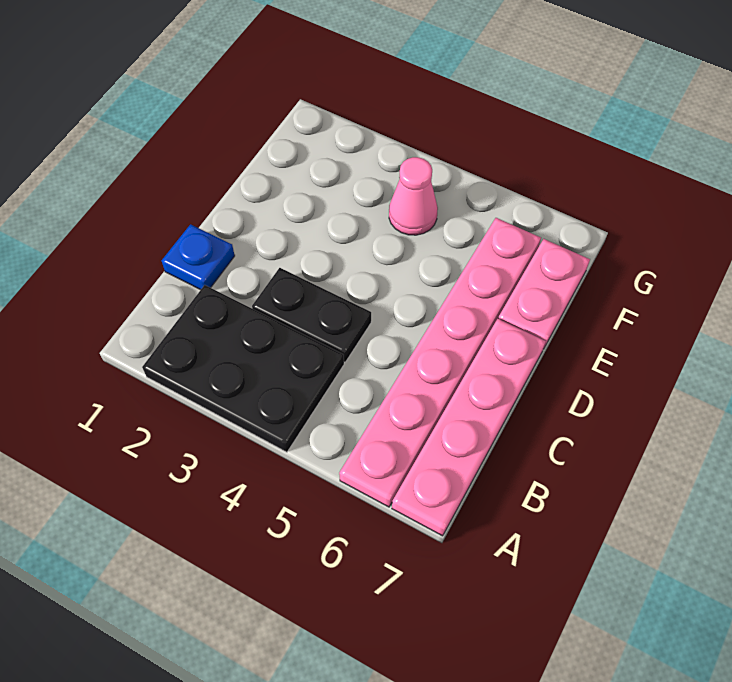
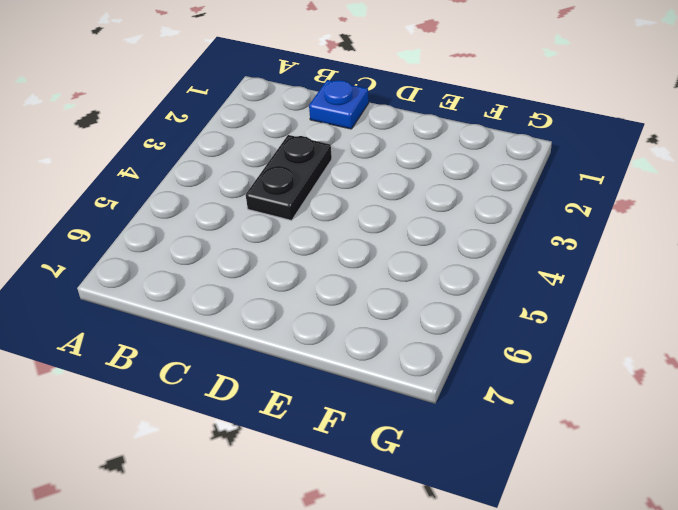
none -> black plate A2:B4 level 1
none -> pink plate A6:F6 level 1

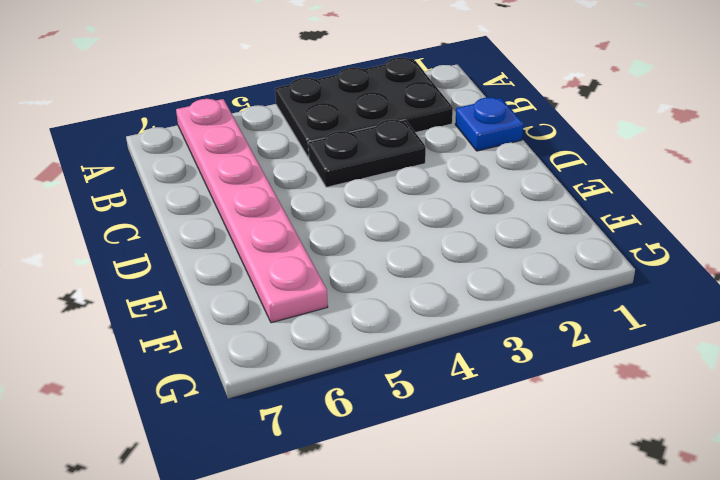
none -> pink plate A7:D7 level 1
none -> pink plate E7:F7 level 1

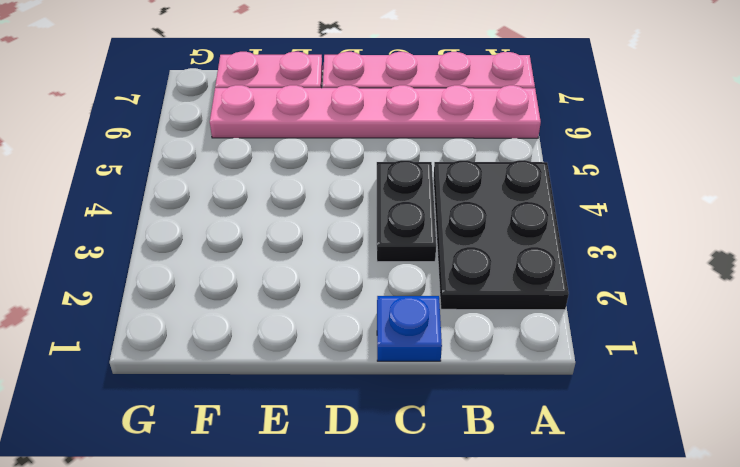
none -> pink cone F4 level 1

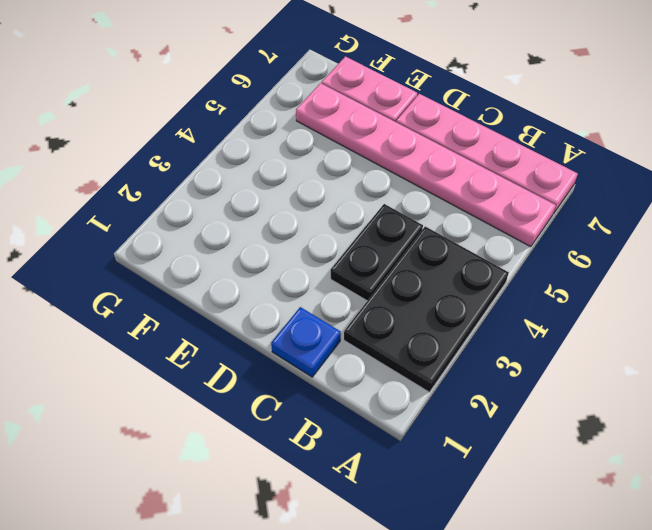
none -> pink cone F4 level 1

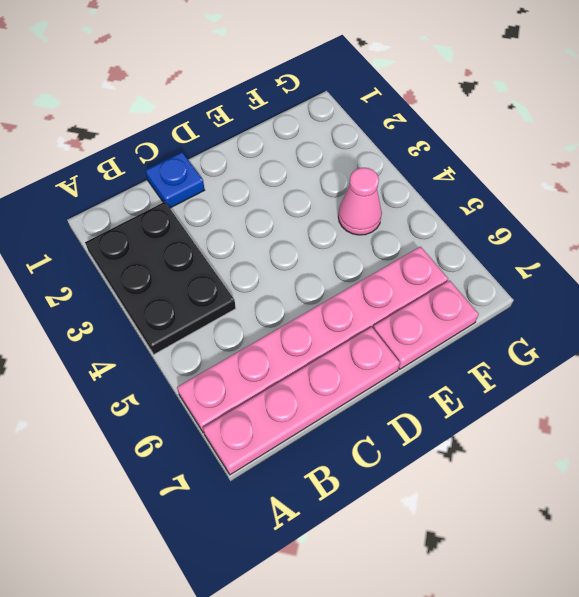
none -> black plate C3:C4 level 1

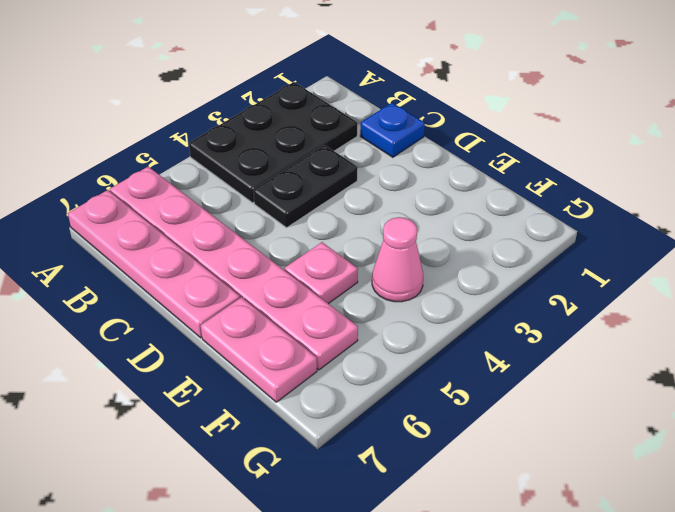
pink plate E5 level 1 -> none

